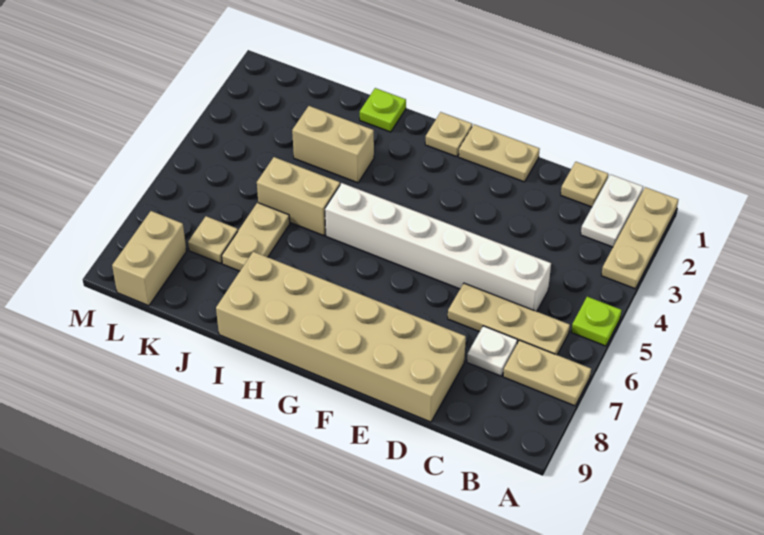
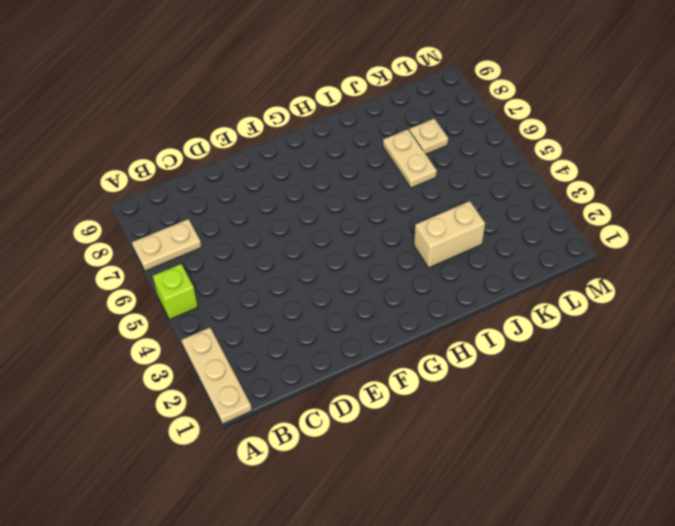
lime brick A5 level 1 -> lime plate A5 level 1
none -> white plate B1:B2 level 1
none -> tan plate B6:D6 level 1
none -> tan plate C1 level 1

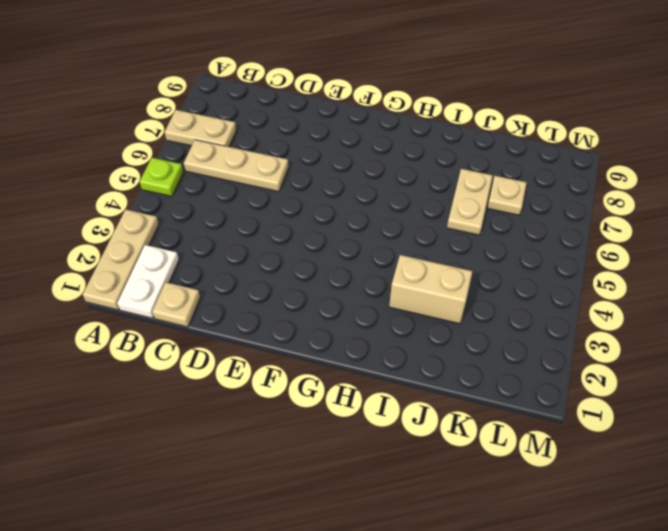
none -> white brick C5:H5 level 1
none -> white plate C7 level 1
none -> tan brick D8:I9 level 1

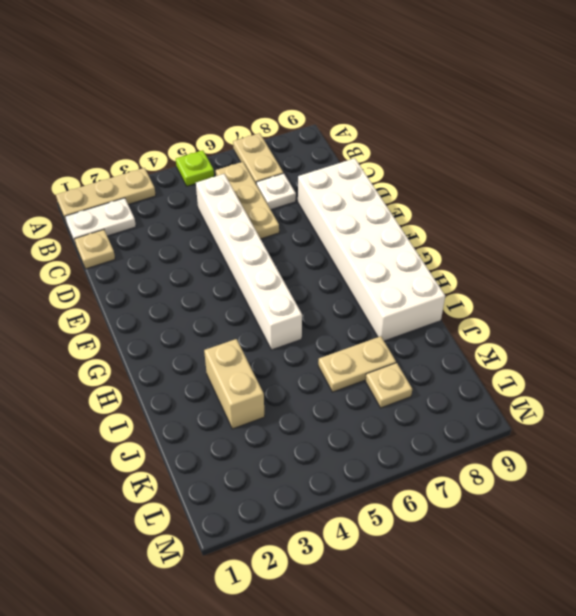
white brick D8:I9 level 1 -> tan brick D8:I9 level 1
none -> tan plate E1:F1 level 1
none -> tan plate G1 level 1
none -> lime plate I1 level 1

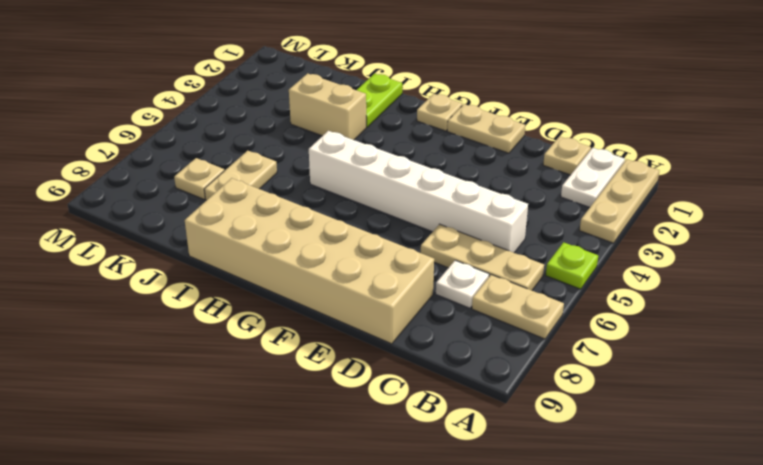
lime plate I1:I2 level 1 -> lime plate I1 level 1
none -> tan brick I5:J5 level 1
none -> tan brick L8:L9 level 1

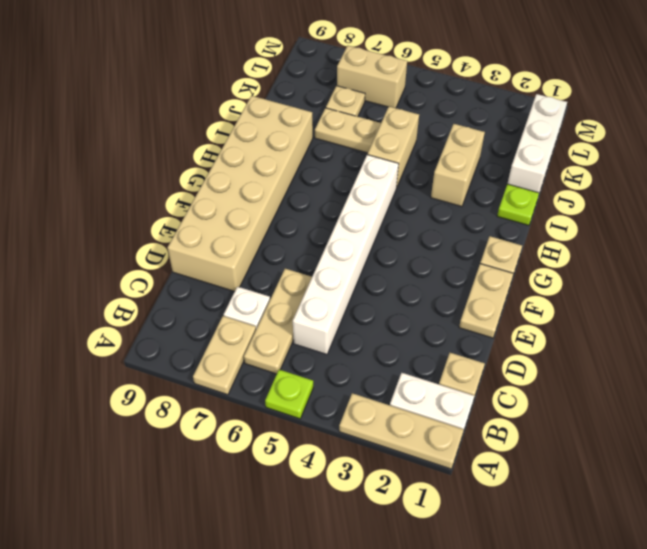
white brick J1:L1 level 1 -> none
tan brick L6:L7 level 1 -> tan brick L8:L9 level 1

